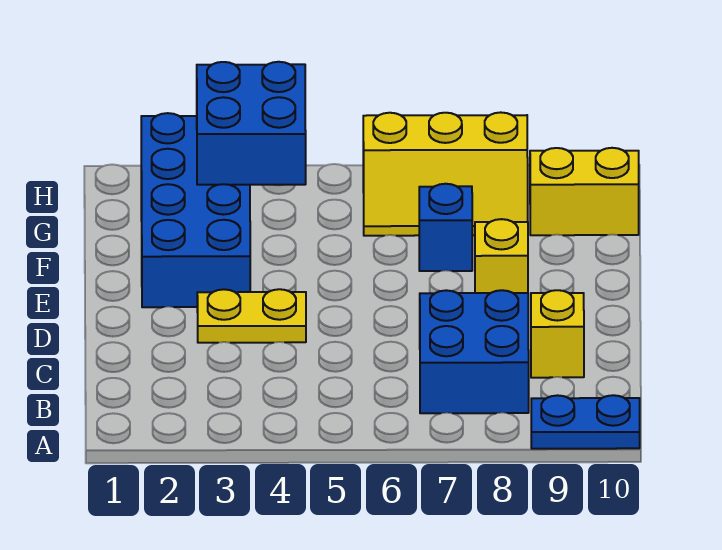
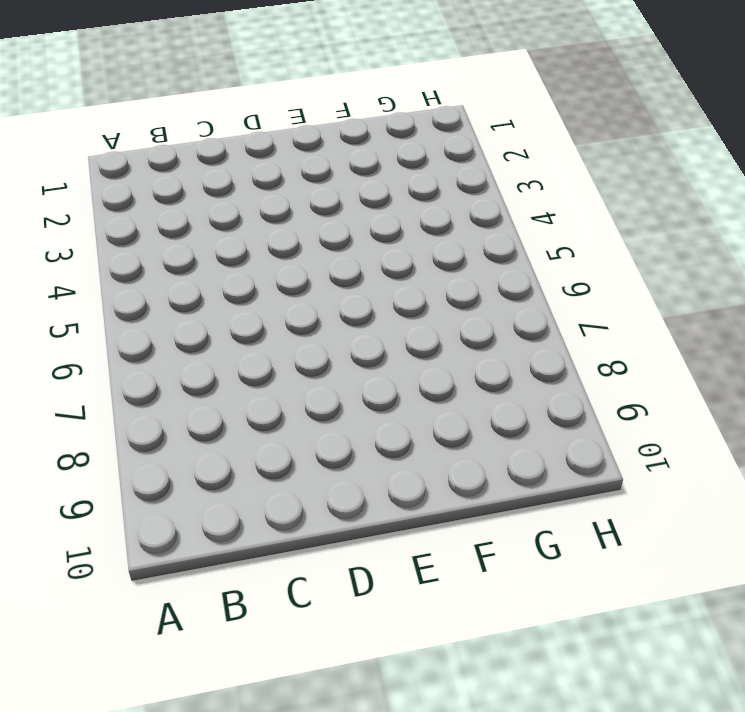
none -> blue plate A9:A10 level 1
none -> blue brick B7:C8 level 1

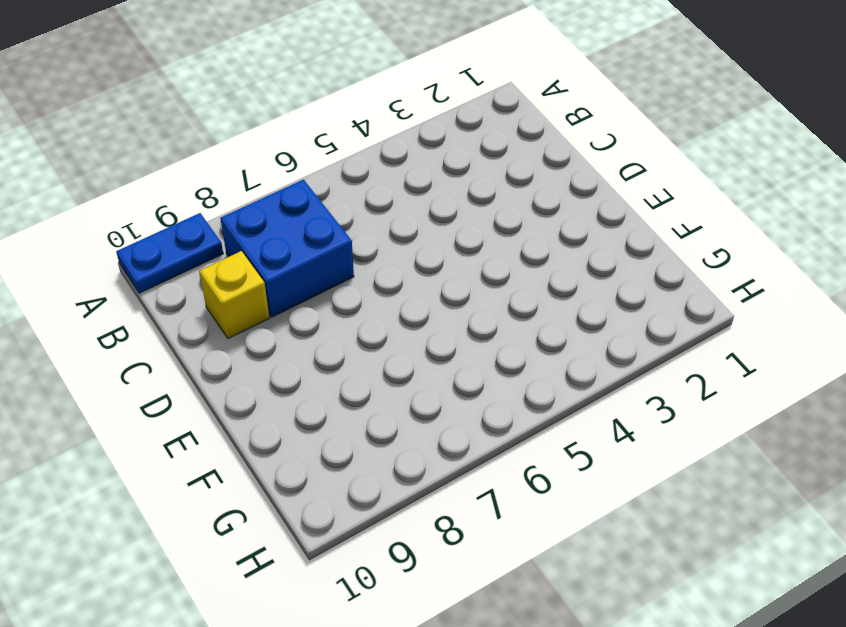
none -> yellow plate D3:D4 level 1
none -> blue brick E2:H3 level 1

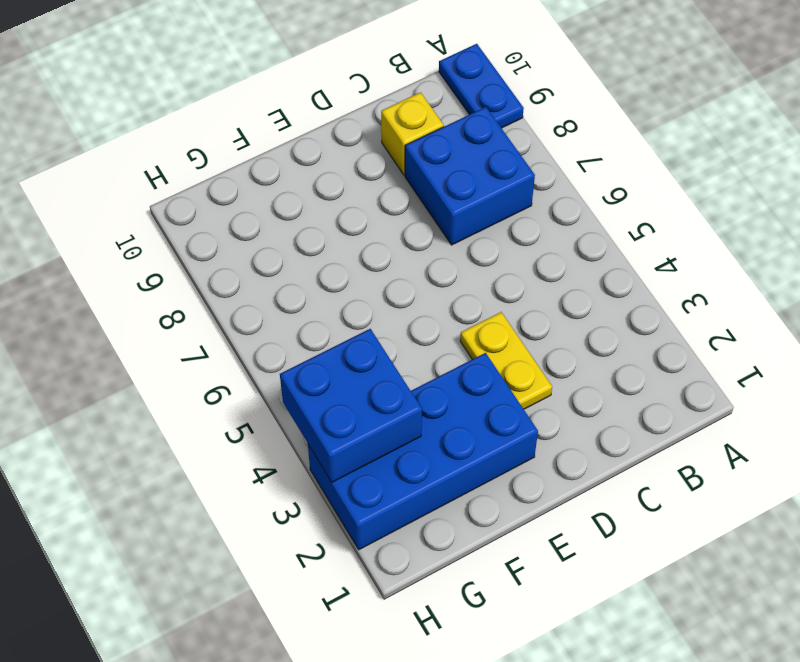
none -> yellow brick E8 level 1
none -> blue brick F7 level 1

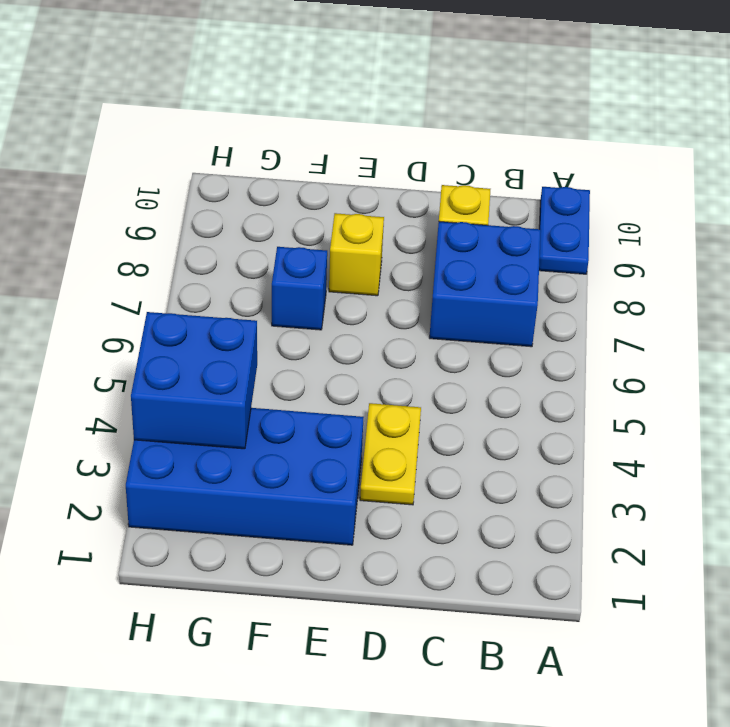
none -> yellow slope G6:H8 level 1 top H
none -> yellow brick G9:G10 level 1

